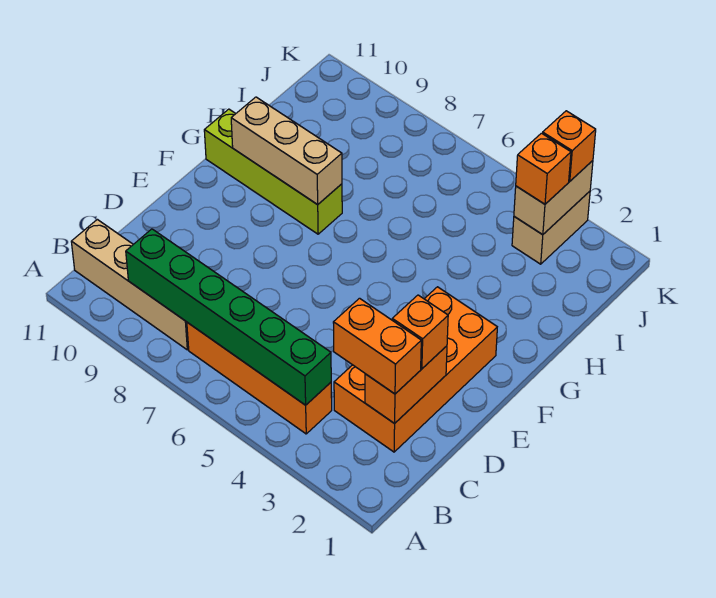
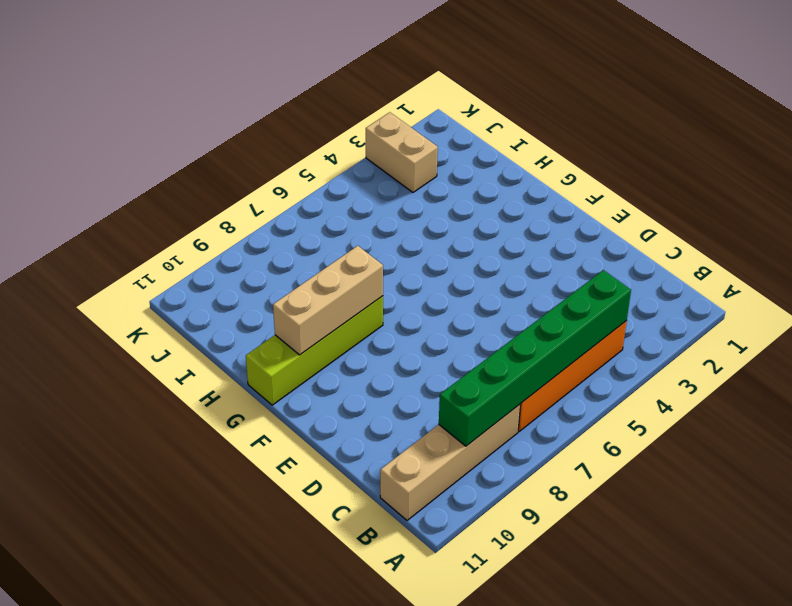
none -> orange brick C2:F3 level 1
none -> orange brick C2:D2 level 2
none -> tan brick J3:K3 level 2

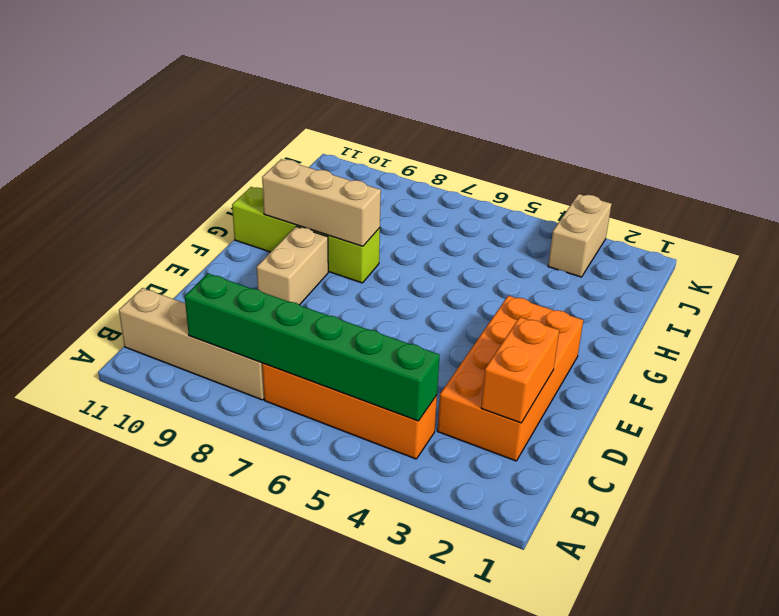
tan brick E9:F9 level 1 -> tan brick J3:K3 level 2
none -> orange brick C2:C3 level 3
none -> orange brick D2 level 3
none -> orange brick J3 level 3

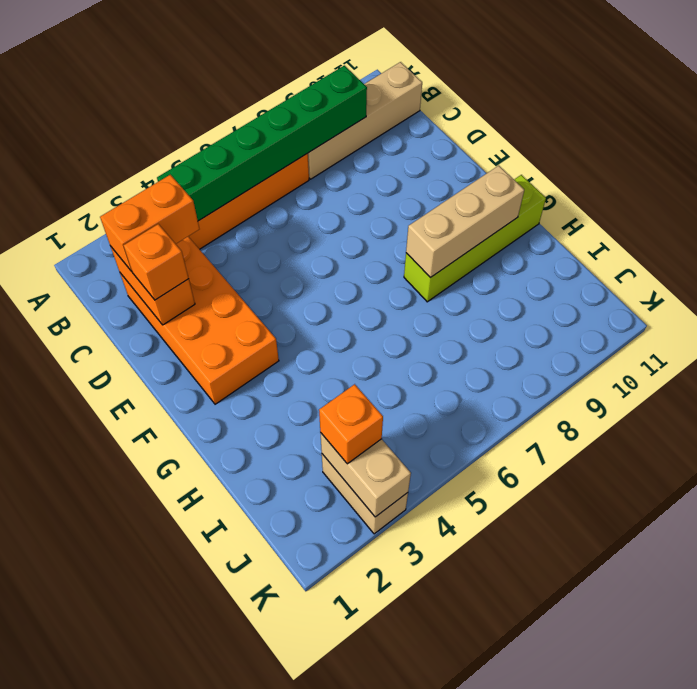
none -> orange brick K3 level 3

